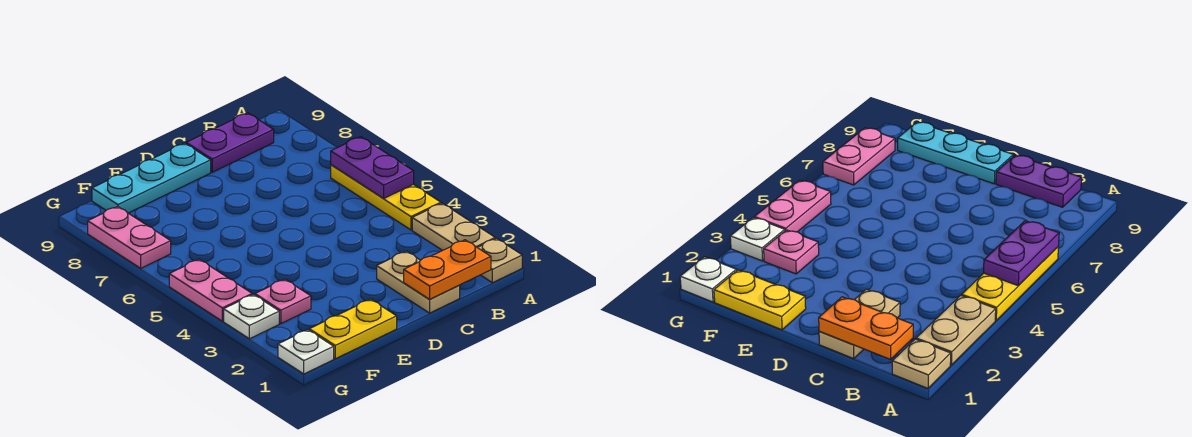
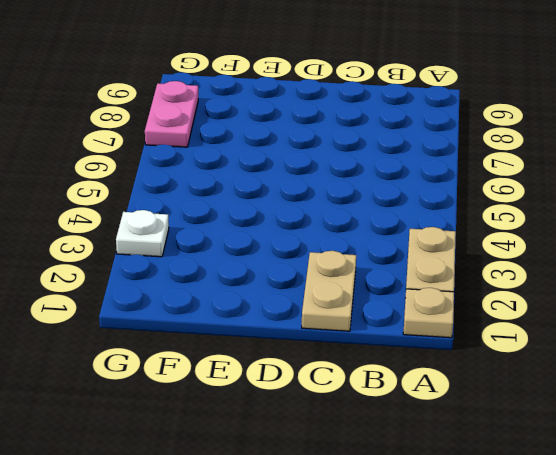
none -> yellow plate A4:A6 level 1
none -> purple plate B9:C9 level 1
none -> cyan plate D9:F9 level 1

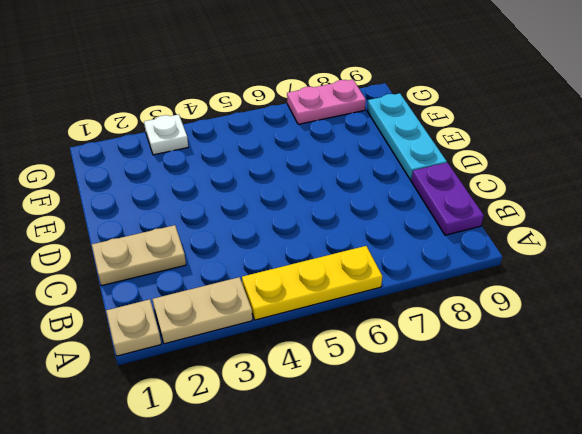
none -> yellow plate E1:F1 level 1
none -> pink plate F3 level 1
none -> white plate G1 level 1

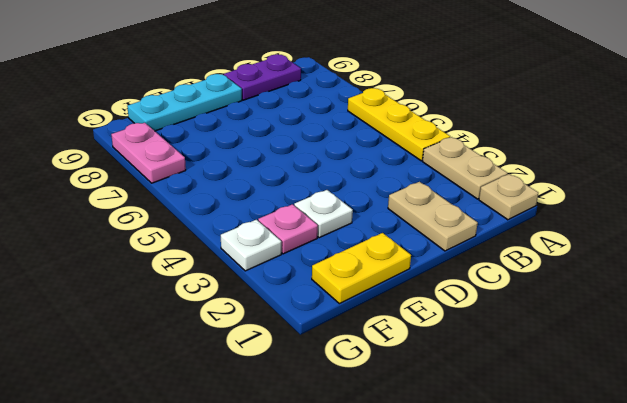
white plate E3 level 1 -> white plate G1 level 1
none -> pink plate G4:G5 level 1
none -> purple plate A5:A6 level 2
none -> orange plate B1:C1 level 2

